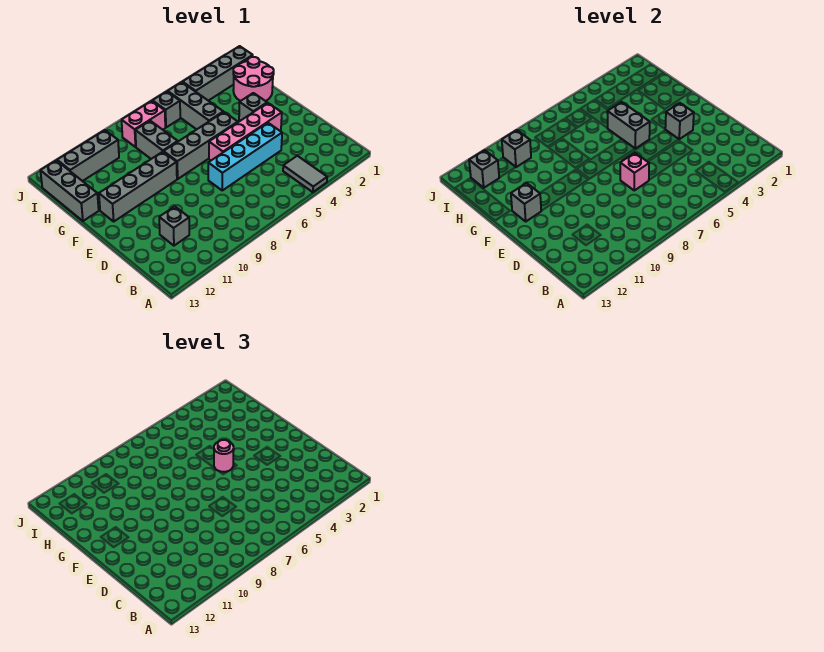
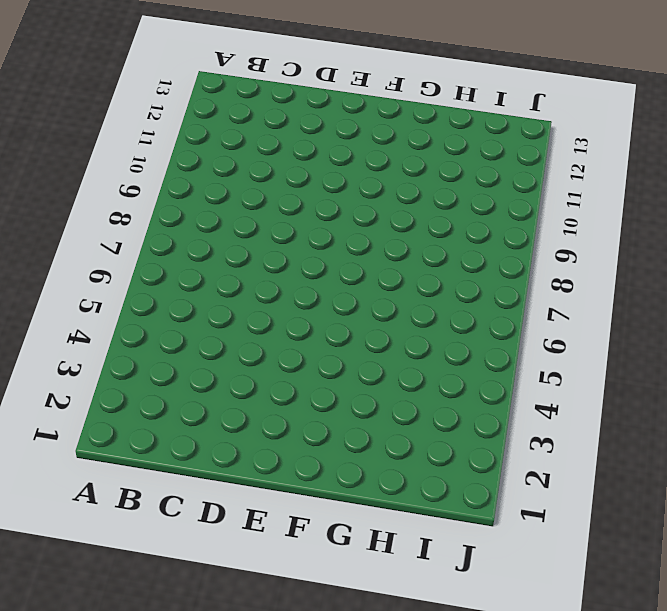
none -> grey tile A4:B4 level 1
none -> grey brick C11 level 1
none -> cyan brick D4:D7 level 1

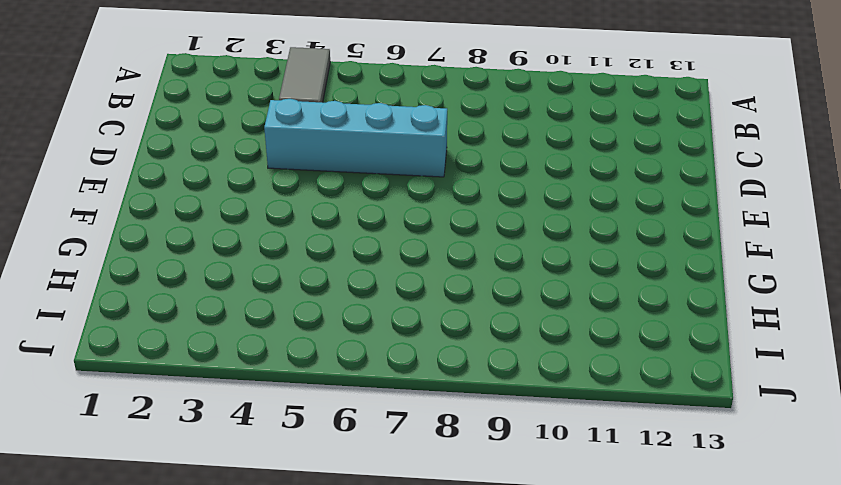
none -> grey brick C11 level 1
none -> pink brick E3:E6 level 1
none -> grey brick F3 level 1

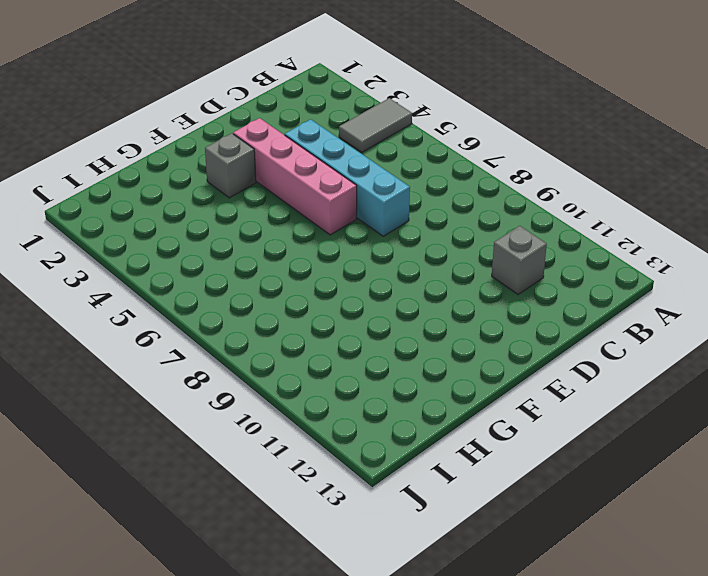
none -> grey brick F5:F8 level 1
none -> grey brick F9:F12 level 1
none -> pink round brick G1:H2 level 1

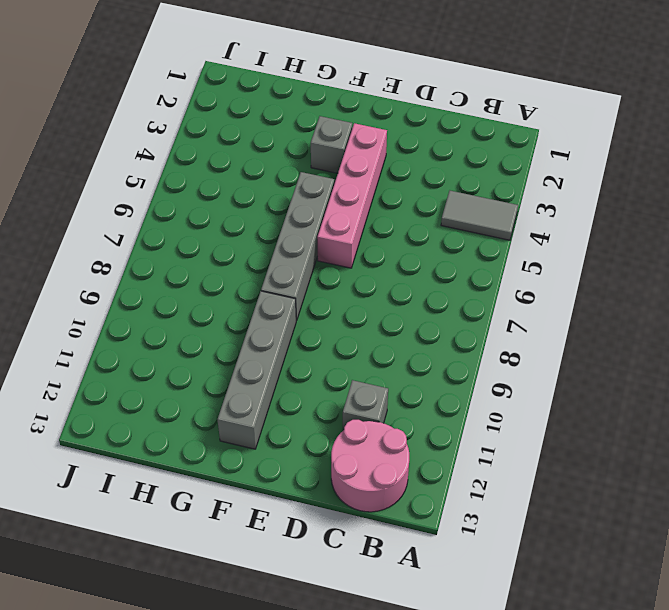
pink round brick B12:C13 level 1 -> pink round brick G1:H2 level 1
none -> cyan brick D4:D7 level 1
none -> grey brick G5:I5 level 1
none -> grey brick G8:H8 level 1

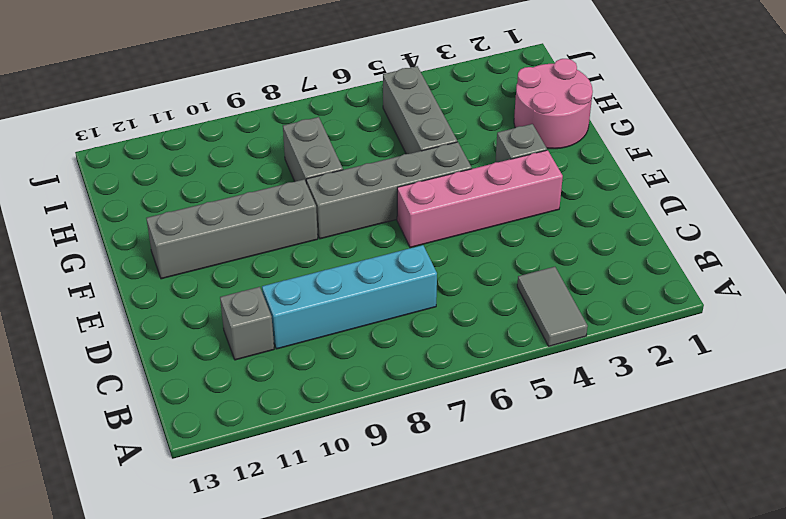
cyan brick C7:C10 level 1 -> cyan brick D4:D7 level 1
none -> grey brick G13:I13 level 1
none -> grey brick I1:I4 level 1
none -> grey brick I6 level 1

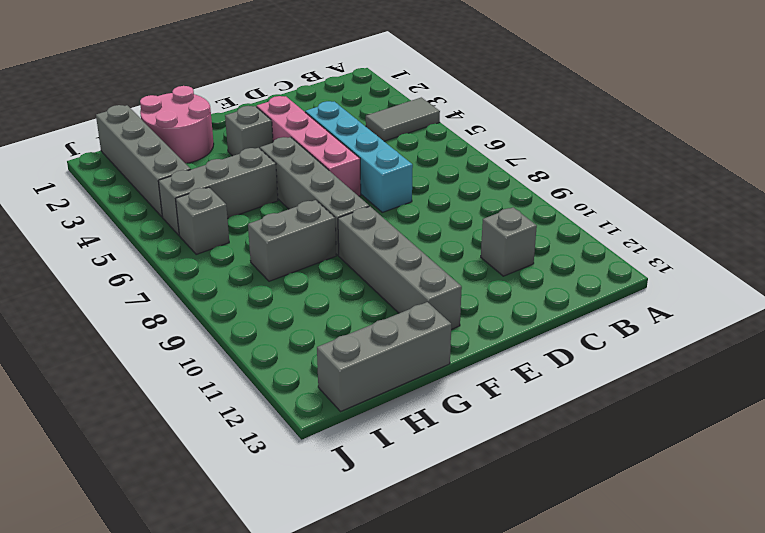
none -> pink brick I7:I8 level 1
none -> grey brick I10:I12 level 1
none -> pink brick D7 level 2

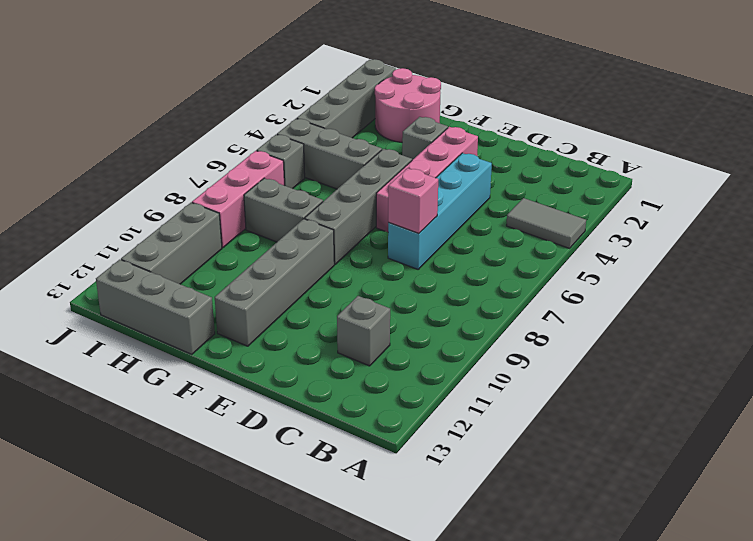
pink brick I7:I9 level 1 -> pink brick I7:I8 level 1
none -> grey brick E3 level 2
none -> grey brick F5:G5 level 2
none -> grey brick F12 level 2

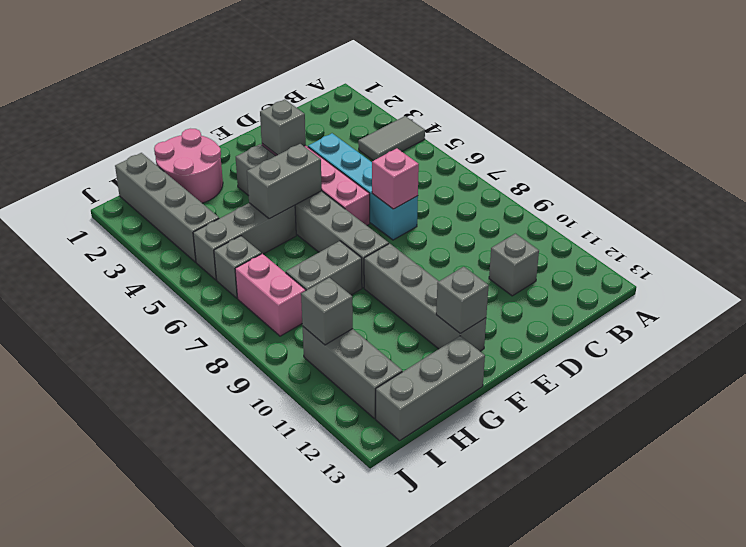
none -> grey brick I12 level 2
none -> pink round brick F5 level 3

